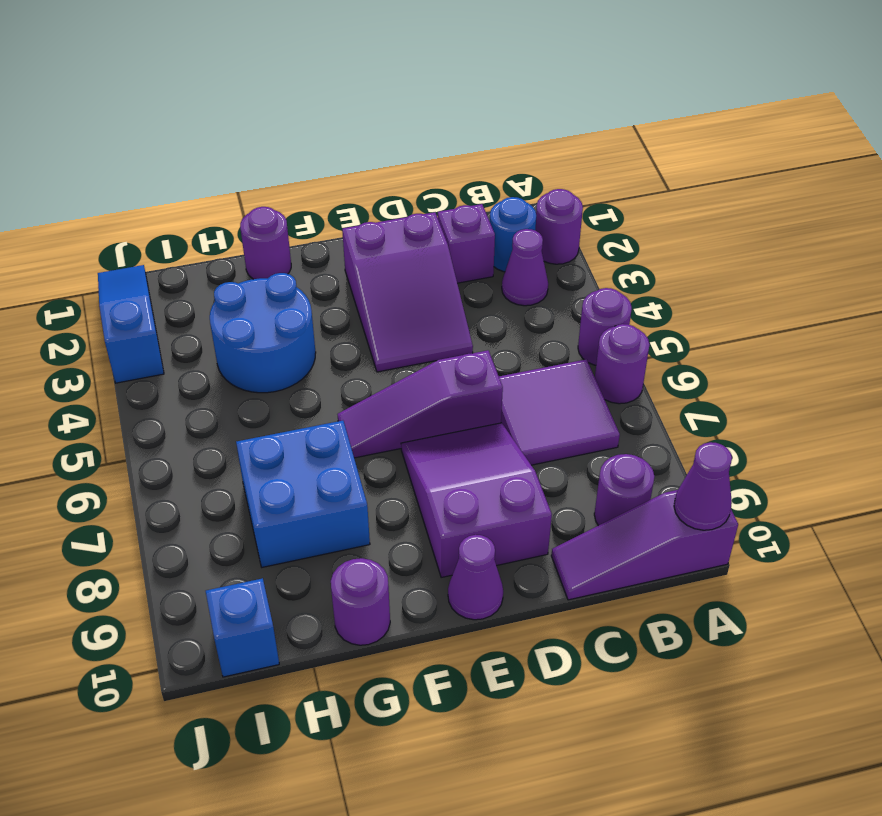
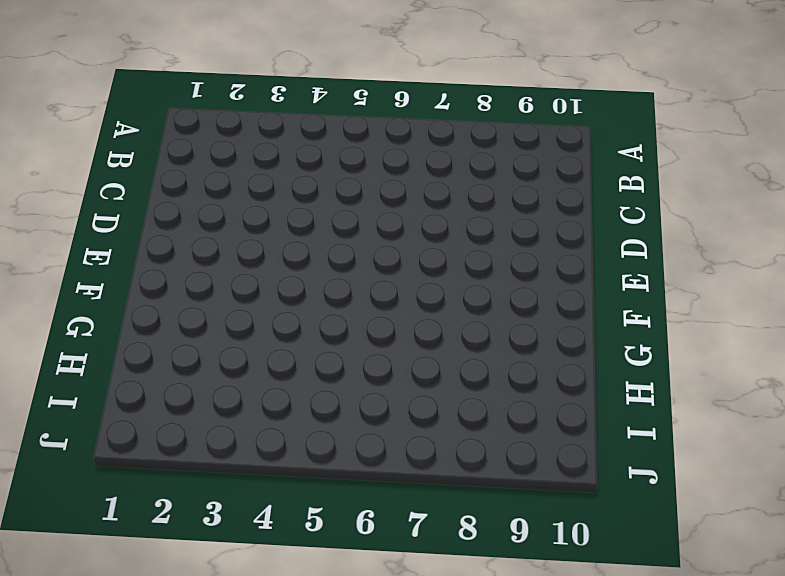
none -> purple round brick A2 level 1
none -> purple round brick A5 level 1
none -> purple round brick A6 level 1

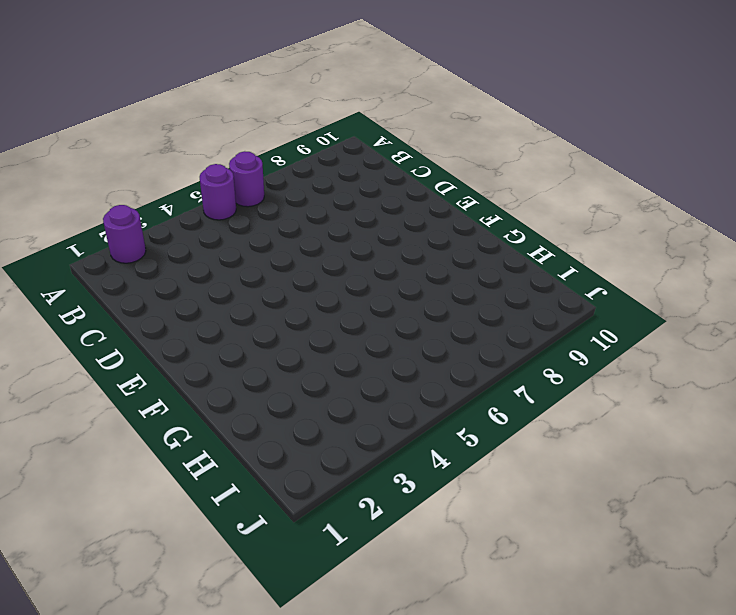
none -> purple slope A10:C10 level 1 top A
none -> blue round brick B2 level 1
none -> purple cone B3 level 1

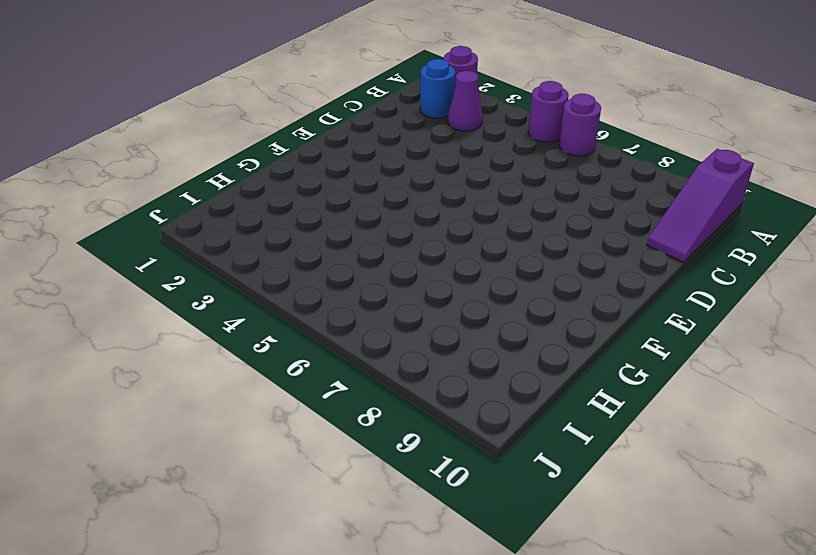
none -> purple tile B6:C7 level 1
none -> purple round brick B9 level 1
none -> purple brick C2 level 1

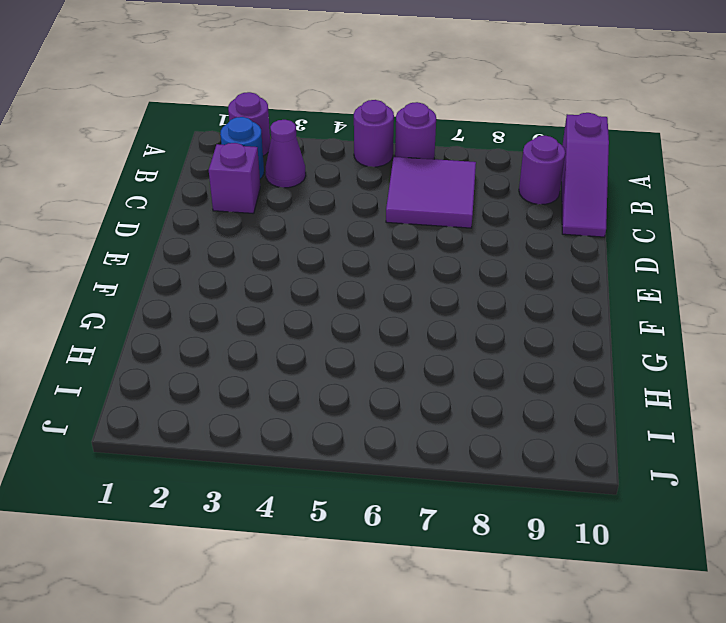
none -> purple slope D2:E4 level 1 top 2
none -> purple slope D6:F6 level 1 top D
none -> purple slope D7:E9 level 1 top 9

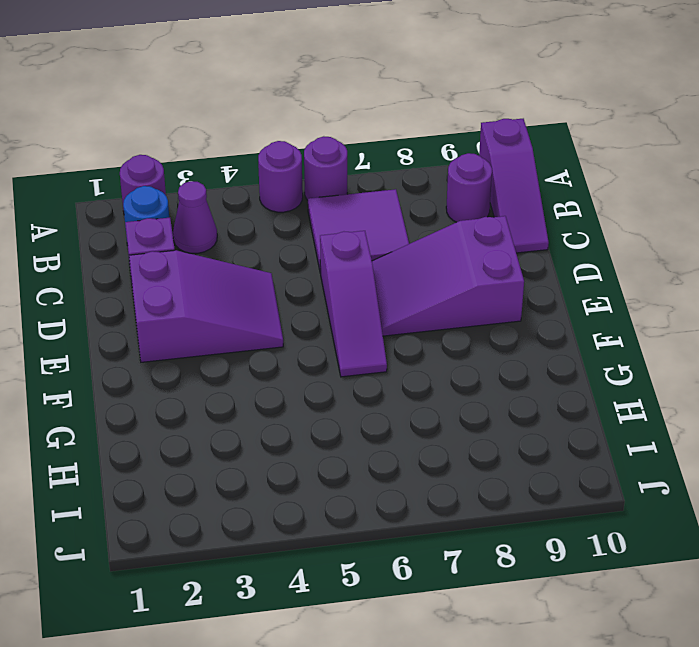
none -> purple cone E10 level 1
none -> purple round brick G1 level 1
none -> blue round brick G3:H4 level 1

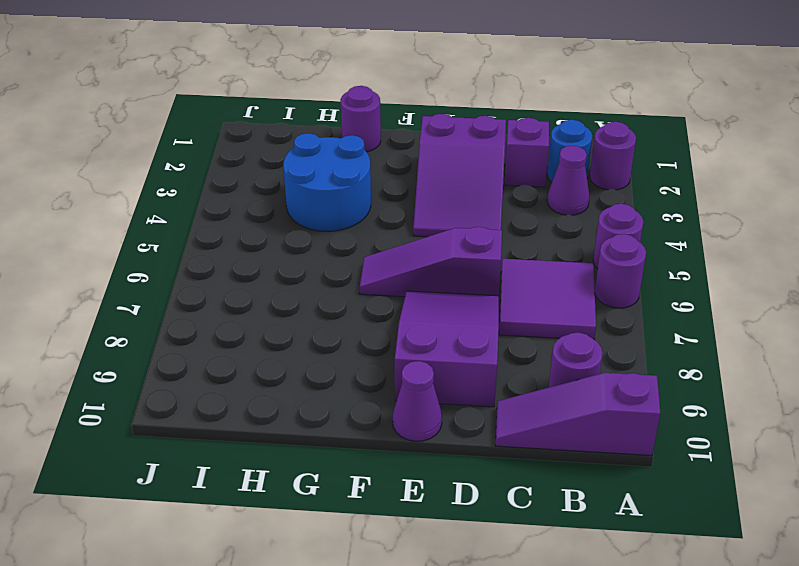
none -> blue brick G7:H8 level 1
none -> purple round brick G10 level 1
none -> blue brick I10 level 1

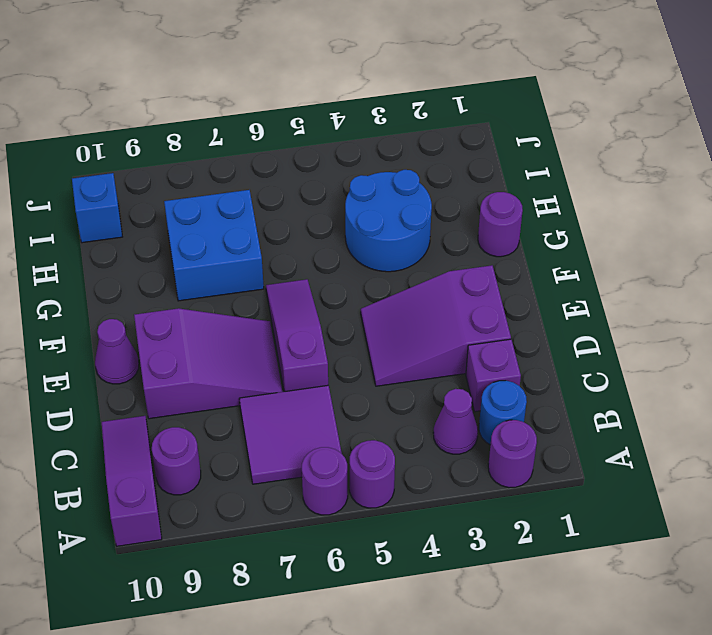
none -> purple round brick G10 level 1
none -> blue slope J1:J3 level 1 top 3
none -> purple cone A10 level 2

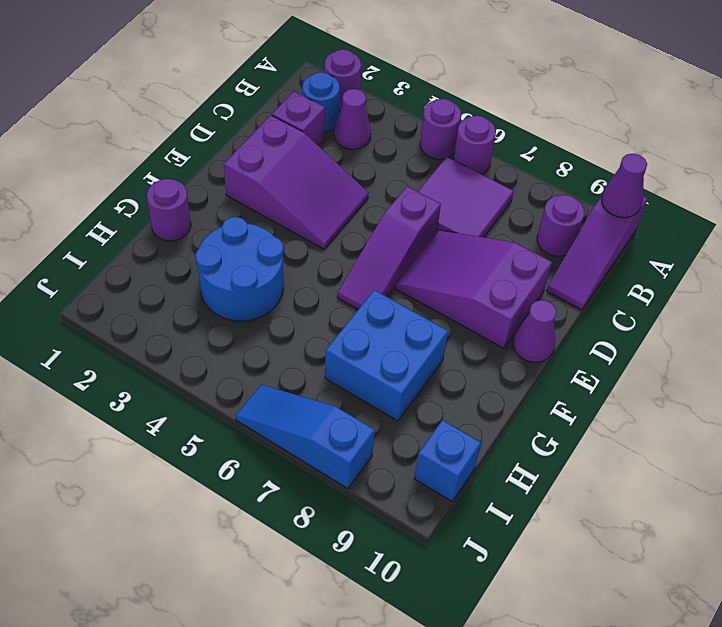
blue slope J6:J8 level 1 top 8 -> blue slope J1:J3 level 1 top 3
none -> purple round brick G10 level 1

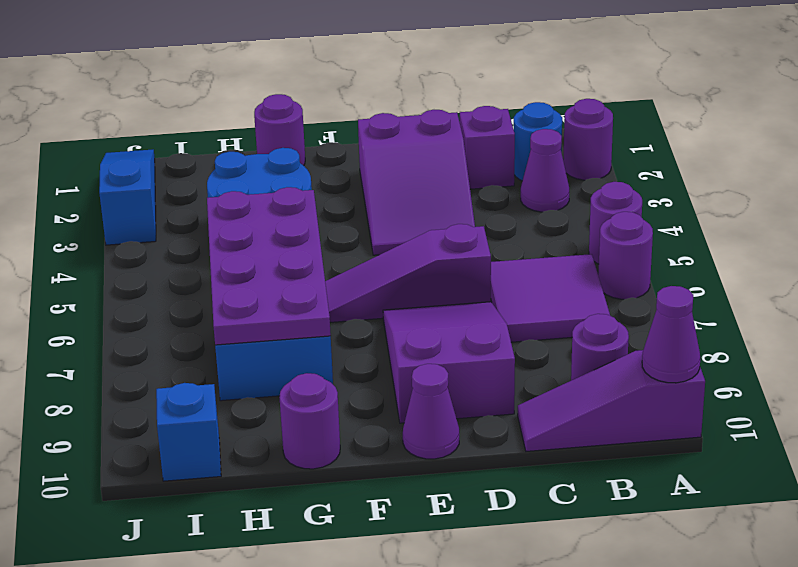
purple plate G5:H8 level 2 -> none

